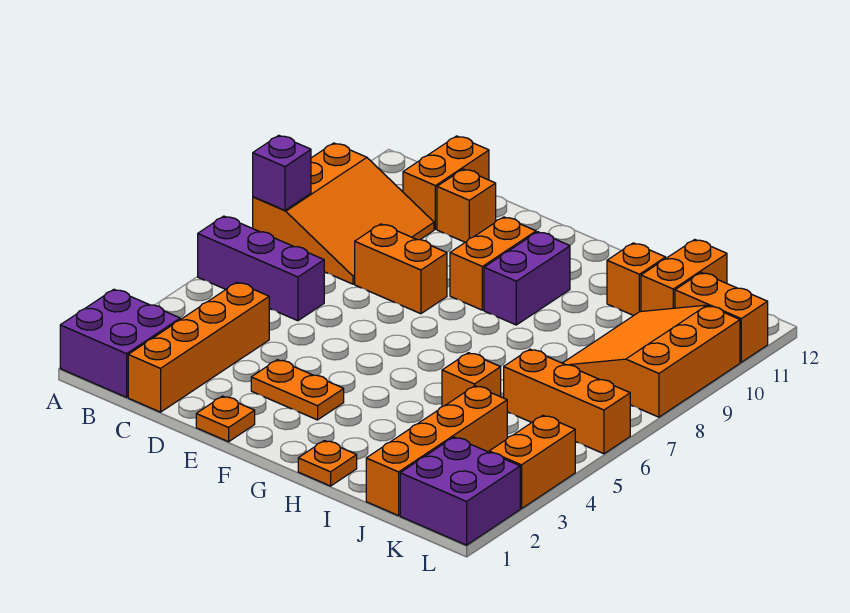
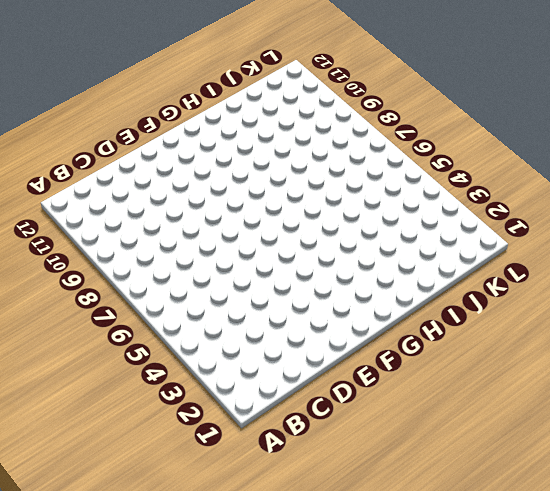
none -> purple brick A1:B2 level 1
none -> purple brick A6:C6 level 1
none -> orange slope A8:C10 level 1 top A

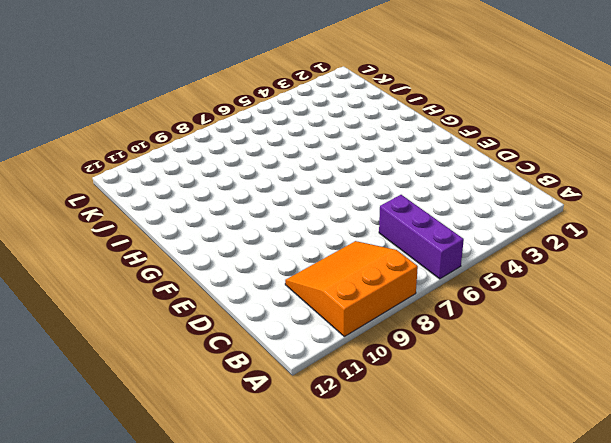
none -> purple brick A1:B2 level 1
none -> orange brick C1:C4 level 1
none -> orange brick C11:C12 level 1

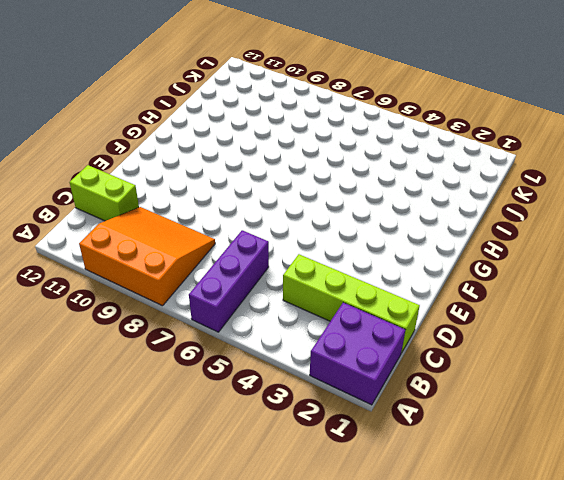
lime brick C1:C4 level 1 -> orange brick C1:C4 level 1
lime brick C11:C12 level 1 -> orange brick C11:C12 level 1
none -> orange brick D8:E8 level 1
none -> orange brick D11 level 1
none -> orange plate E1 level 1

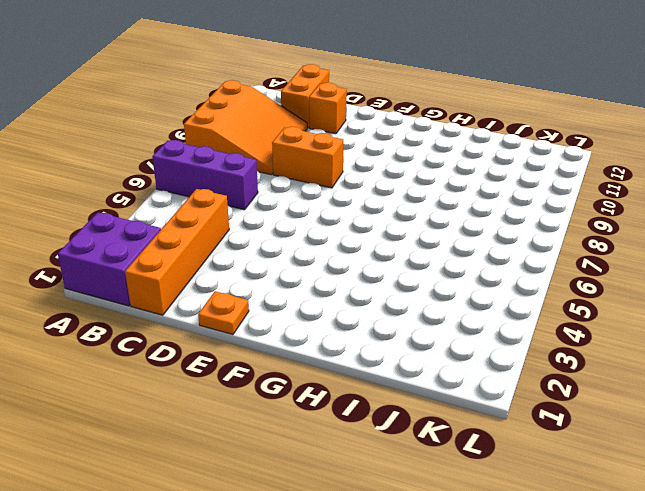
none -> orange plate E3:F3 level 1
none -> orange brick F9:F10 level 1
none -> purple brick G9:G10 level 1

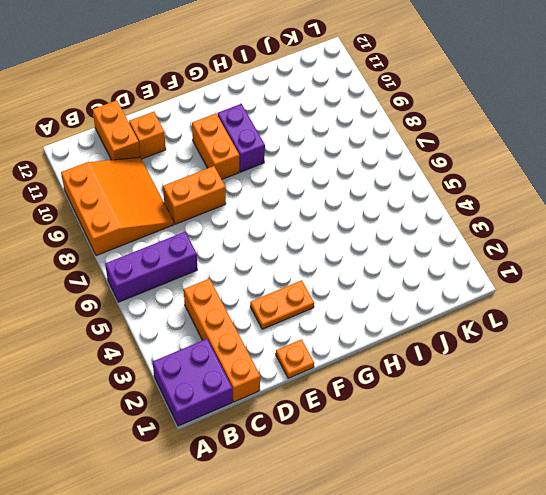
none -> orange plate H1 level 1
none -> orange brick I5 level 1
none -> orange brick I11 level 1

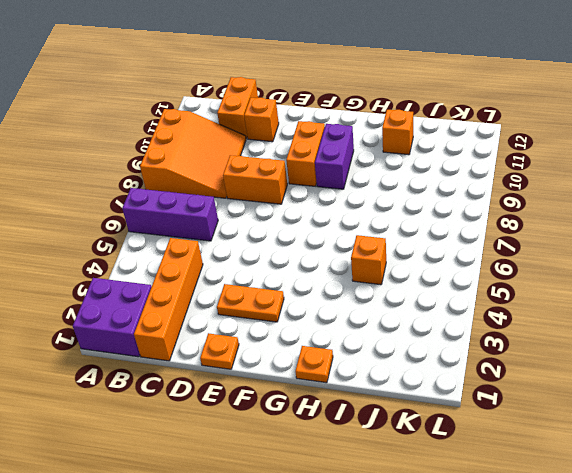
none -> orange brick J1:J4 level 1
none -> orange brick J6:L6 level 1
none -> orange slope J8:L10 level 1 top L

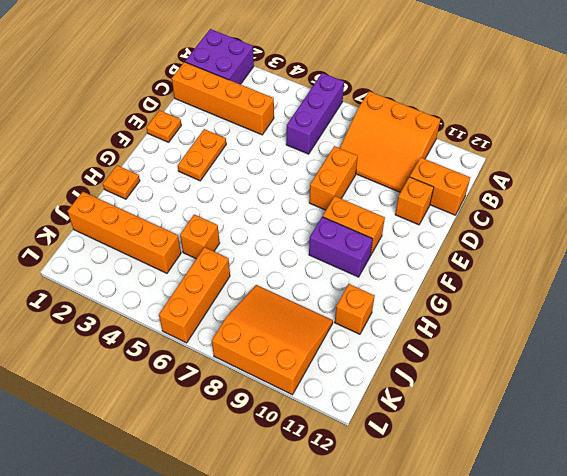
none -> orange brick J11:J12 level 1
none -> purple brick K1:L2 level 1
none -> orange brick K11:L11 level 1

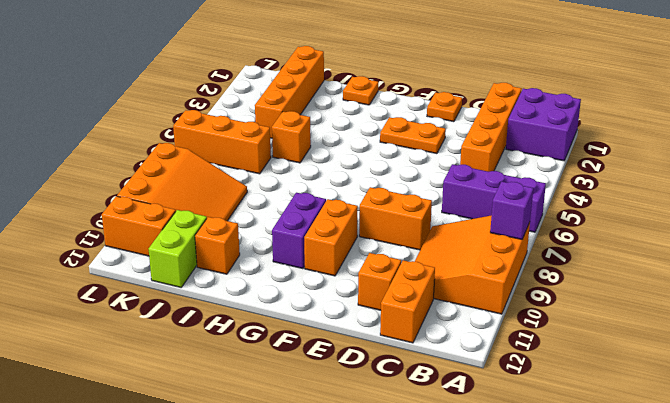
lime brick J11:J12 level 1 -> orange brick J11:J12 level 1
none -> purple brick K1:L2 level 1
none -> orange brick L3:L4 level 1

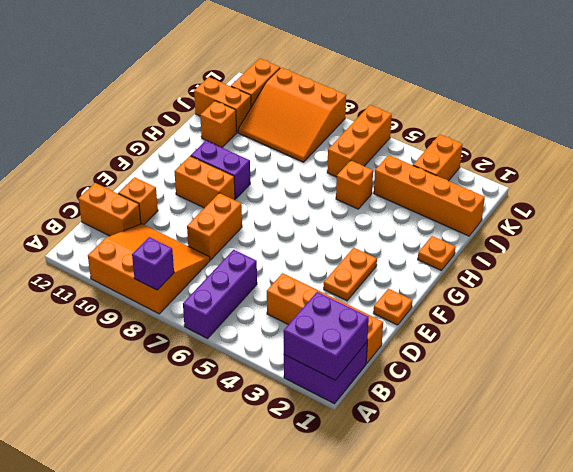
purple brick A1:B2 level 2 -> purple brick K1:L2 level 1
orange brick K3:L3 level 1 -> orange brick L3:L4 level 1

